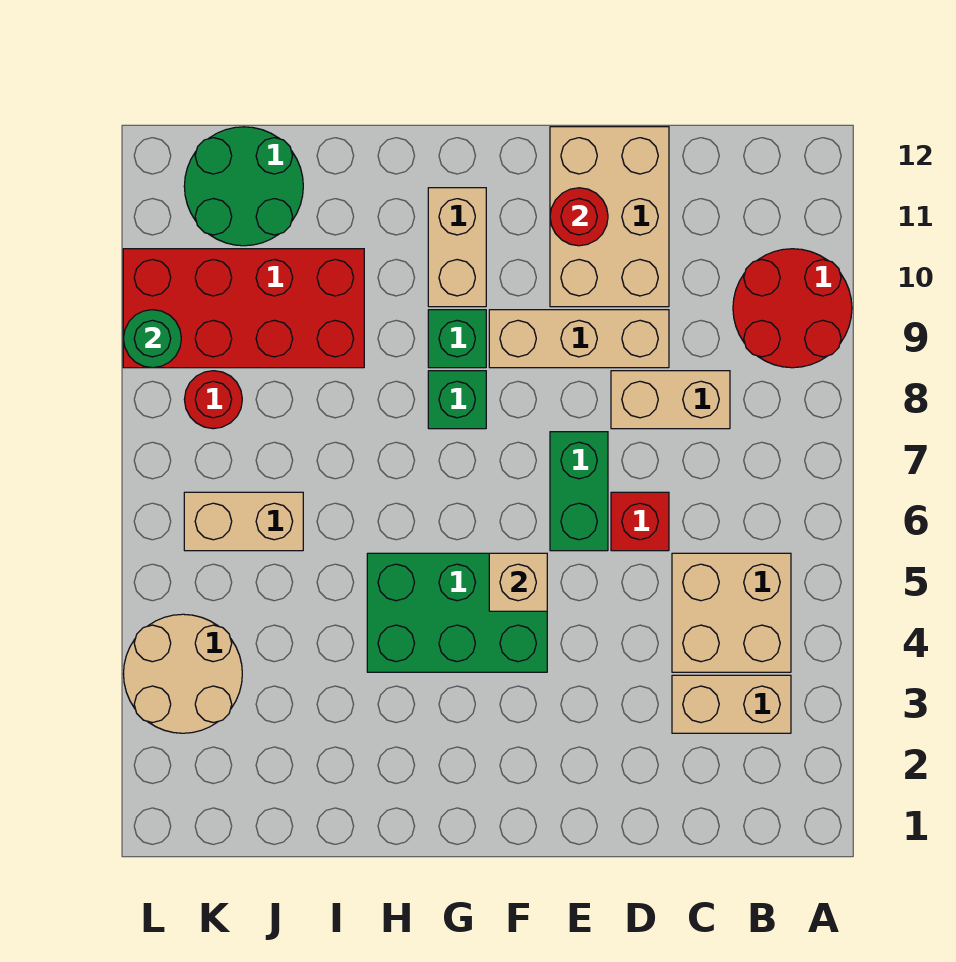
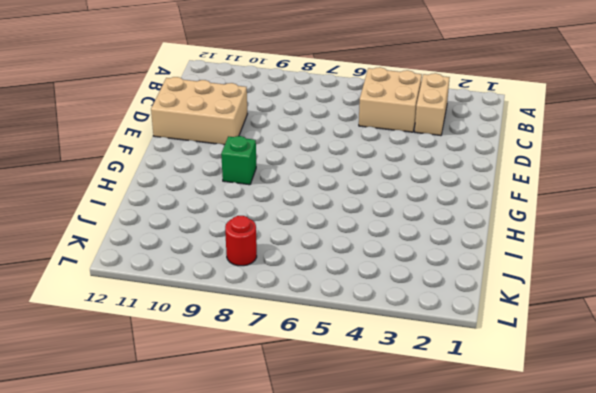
none -> red round brick A9:B10 level 1
none -> tan brick C8:D8 level 1
none -> red brick D6 level 1

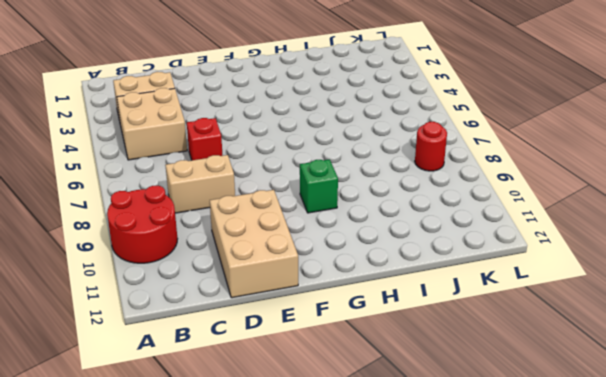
none -> tan brick D9:F9 level 1
none -> green brick E6:E7 level 1
none -> green brick F4:H5 level 1

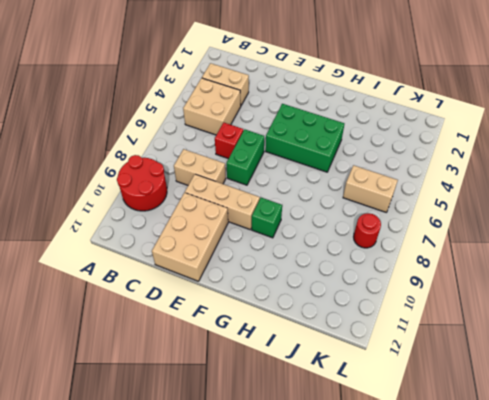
none -> green brick G8 level 1
none -> tan brick G10:G11 level 1
none -> red brick I9:L10 level 1

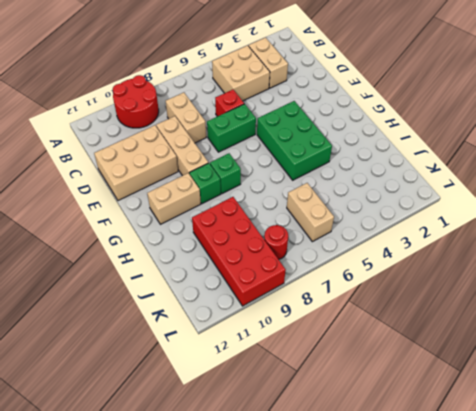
none -> green round brick J11:K12 level 1
none -> tan round brick K3:L4 level 1
none -> red round brick E11 level 2

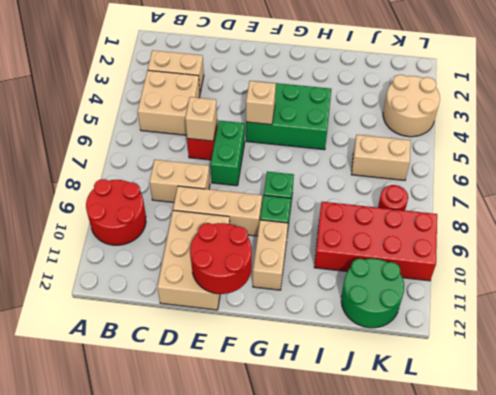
tan brick D6 level 2 -> none
red round brick E11:F12 level 2 -> red round brick E11 level 2
none -> green round brick L9 level 2

